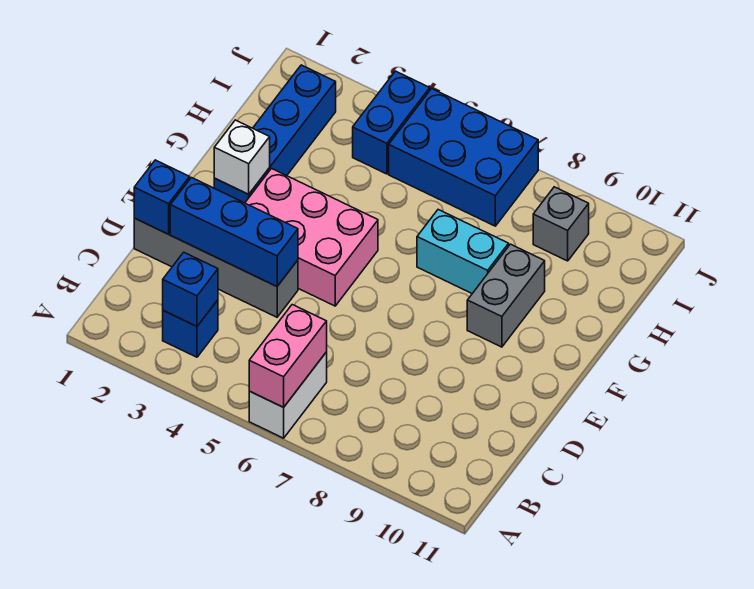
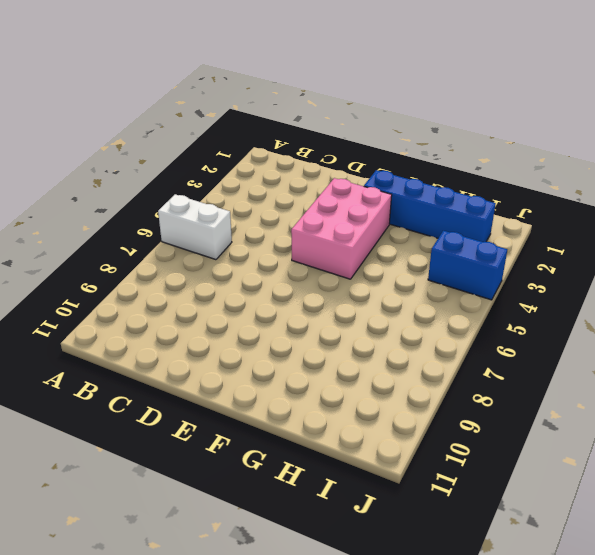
none -> blue brick B3 level 1
none -> grey brick D1:D4 level 1
none -> grey brick F9:G9 level 1

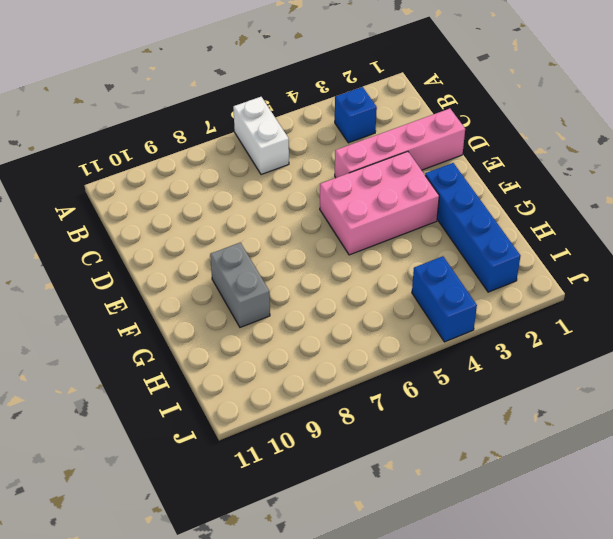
pink brick D1:D4 level 1 -> grey brick D1:D4 level 1
none -> cyan brick G7:G8 level 1
none -> blue brick I5:J7 level 1
none -> grey brick I9 level 1

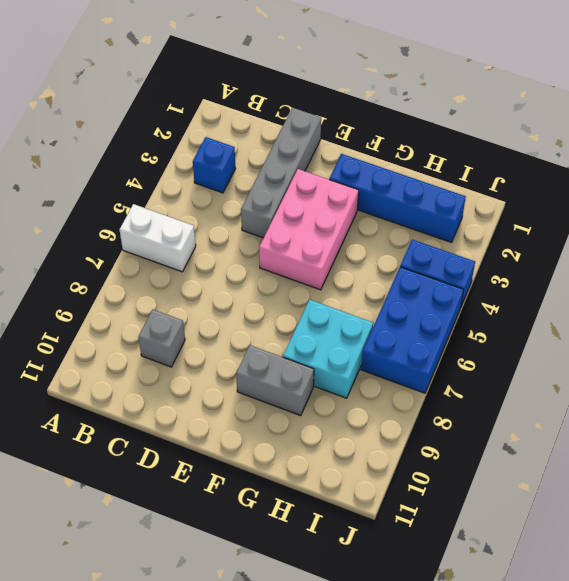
grey brick C9 level 1 -> grey brick I9 level 1
cyan brick G7:H8 level 1 -> cyan brick G7:G8 level 1
none -> pink brick A6:B6 level 2
none -> blue brick B3 level 2
none -> blue brick D1 level 2

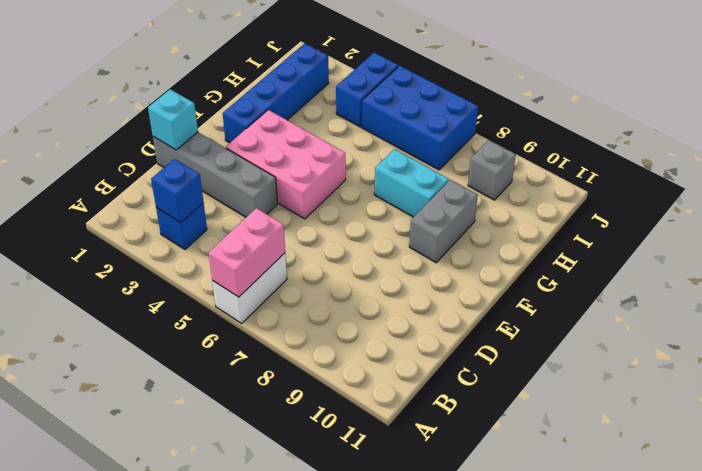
cyan brick D1 level 2 -> blue brick D1 level 2
none -> blue brick D2:D4 level 2
none -> white brick F2 level 2

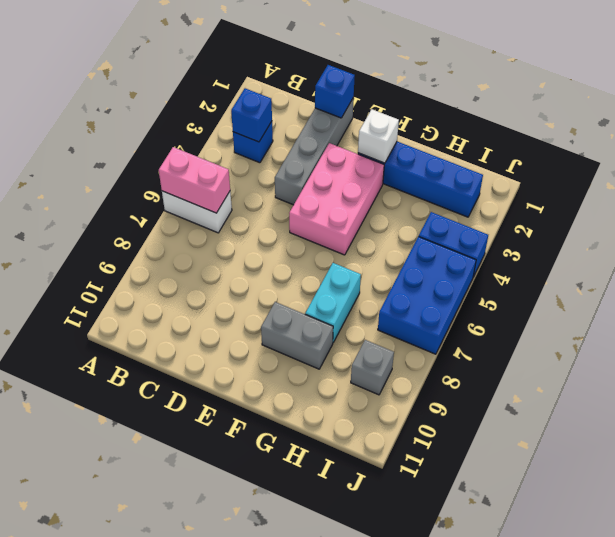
none -> blue brick D2:D4 level 2

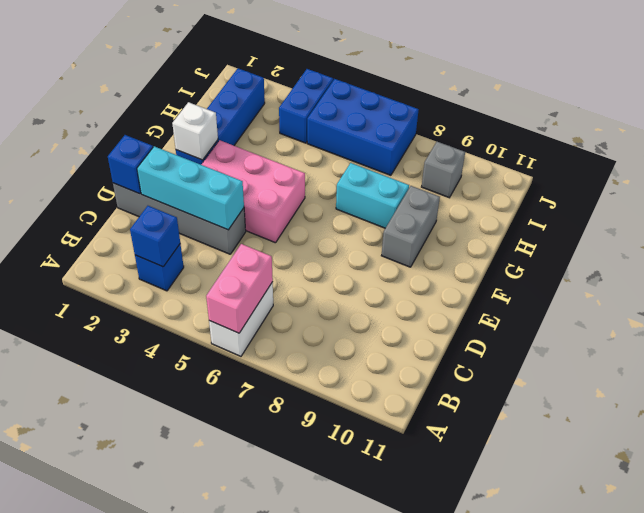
cyan brick D2:D4 level 2 -> blue brick D2:D4 level 2

